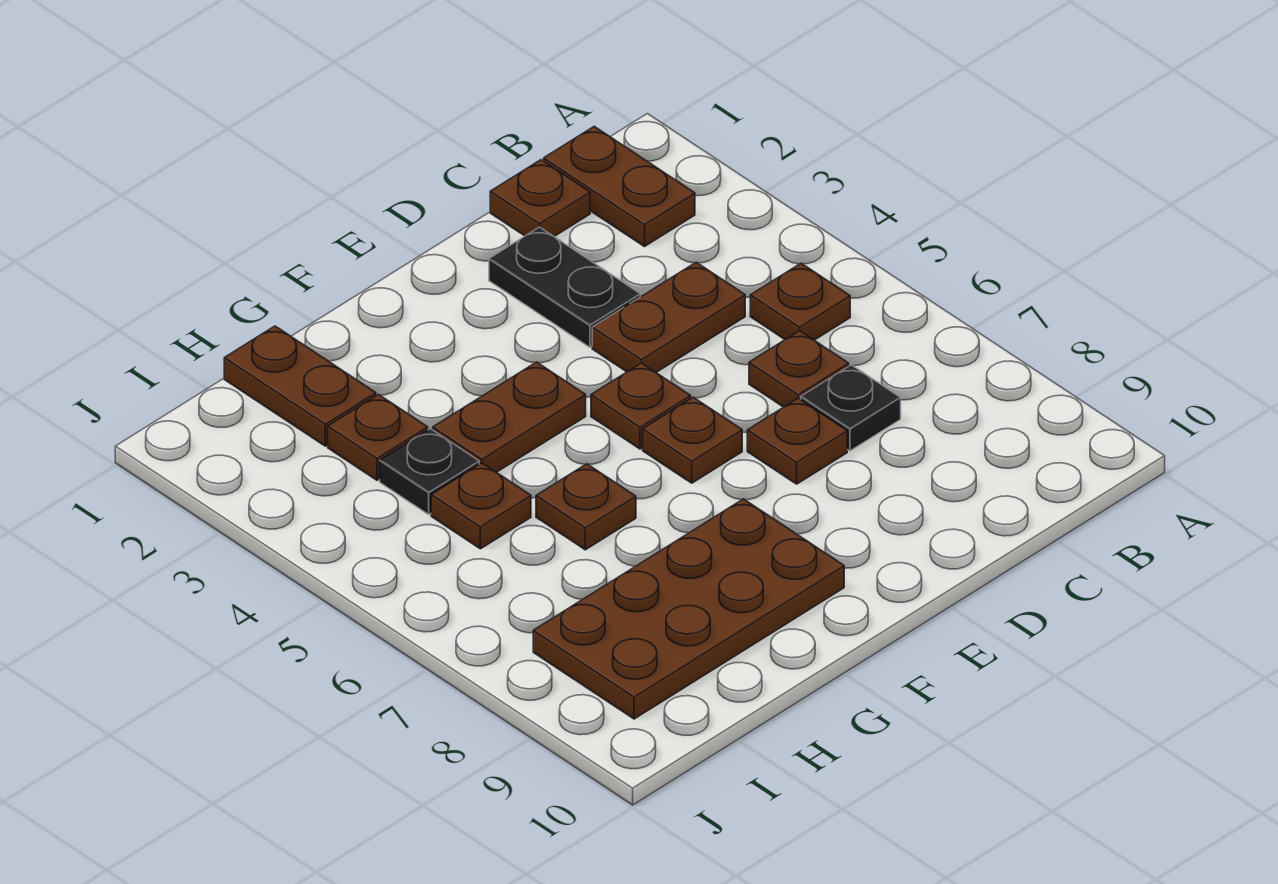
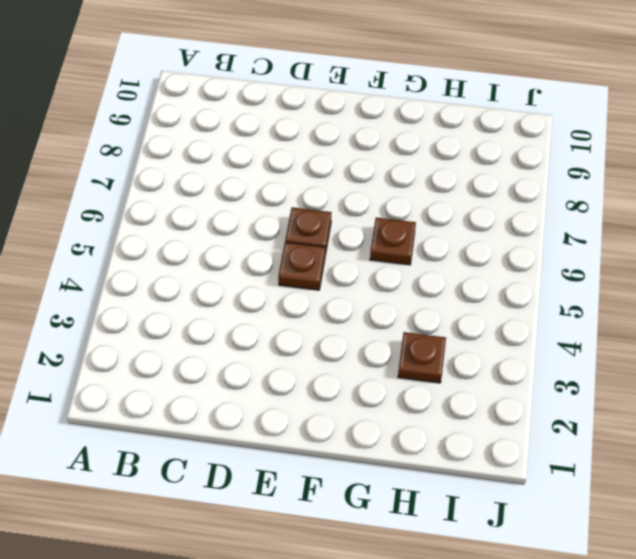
none -> brown plate B1:B2 level 1
none -> brown plate B5 level 1
none -> brown plate C1 level 1

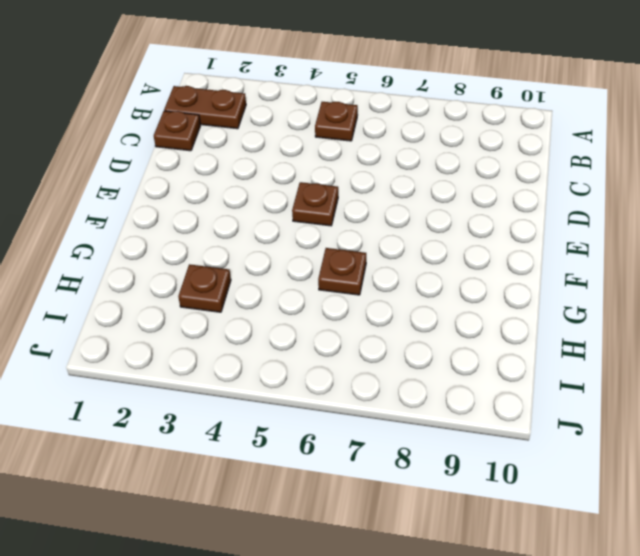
none -> brown plate C4:D4 level 1
none -> brown plate C6 level 1
none -> black plate C7 level 1

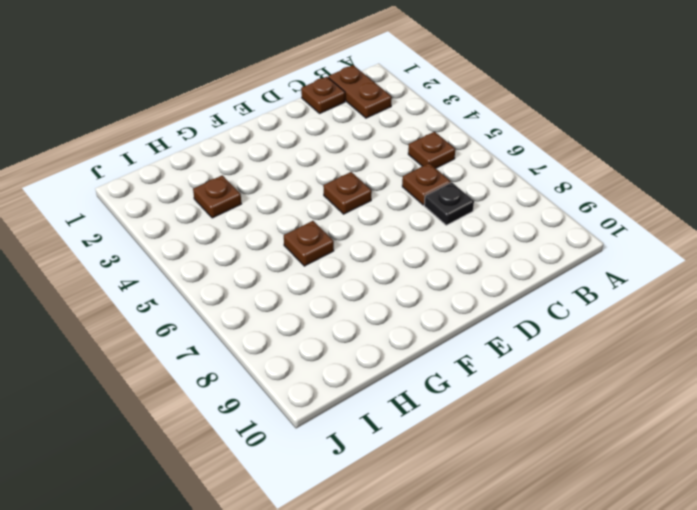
none -> brown plate C4:D4 level 1
none -> black plate D2:D3 level 1
none -> brown plate D7 level 1

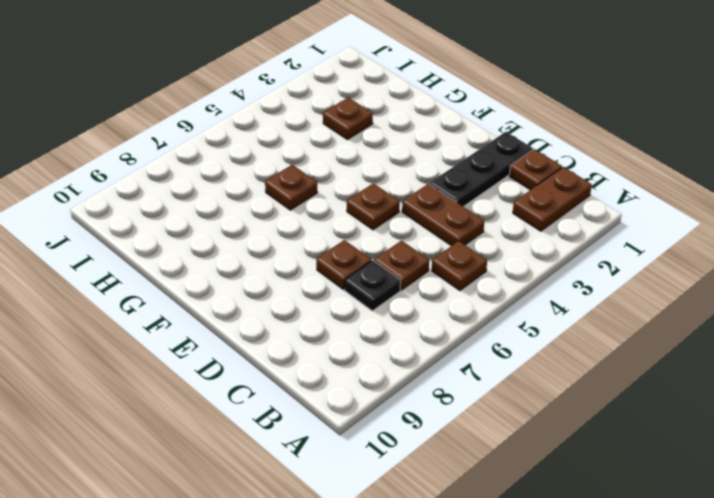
black plate D1:D3 level 1 -> black plate D2:D3 level 1
none -> brown plate E6 level 1
none -> brown plate F4:G4 level 1
none -> brown plate F8:I9 level 1

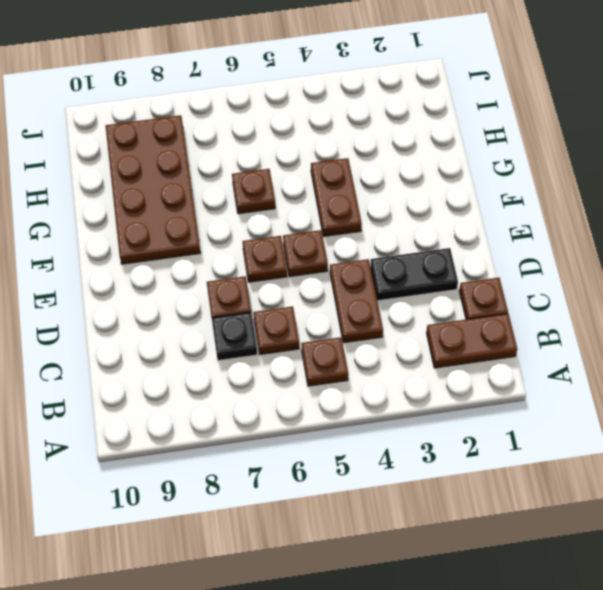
none -> brown plate H1:H2 level 1
none -> brown plate H3 level 1
none -> black plate H4 level 1

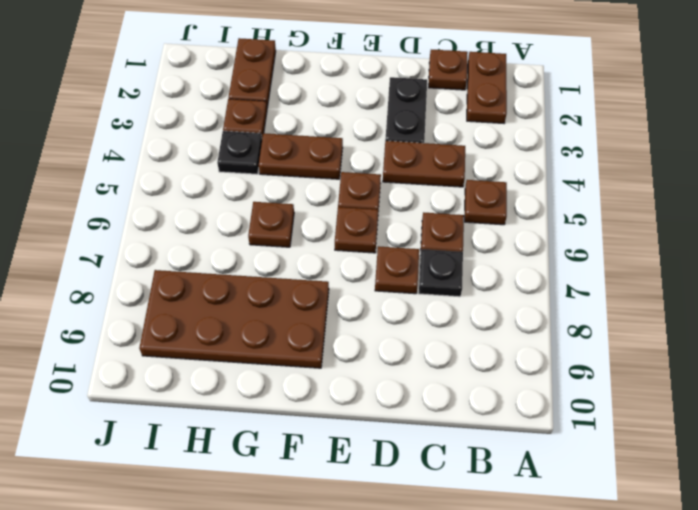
none -> brown plate H5 level 1

